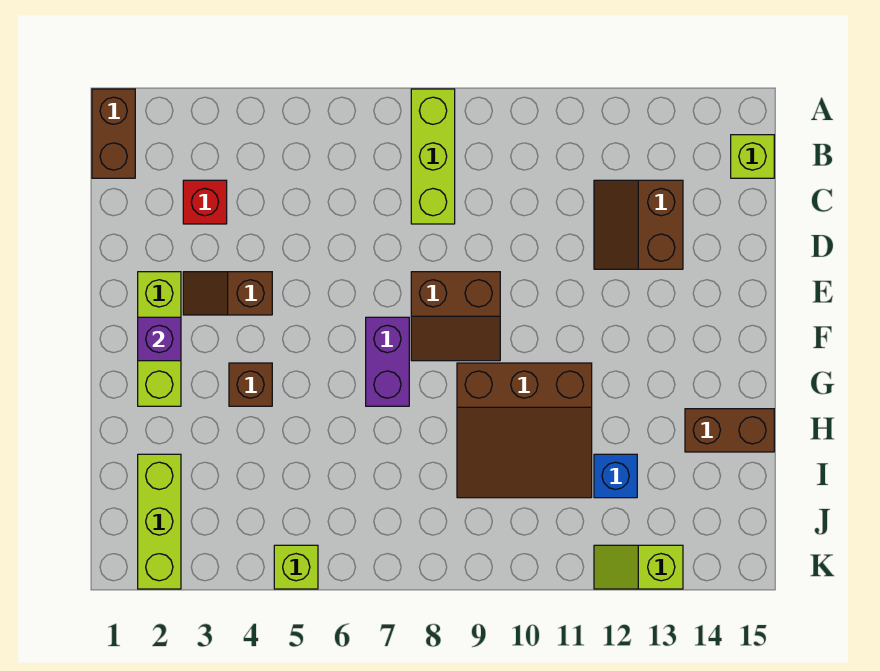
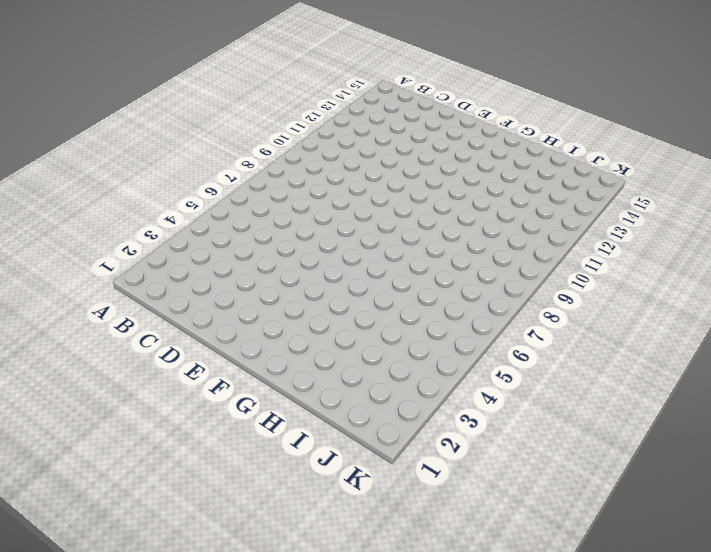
none -> brown brick A1:B1 level 1
none -> lime brick A8:C8 level 1
none -> lime brick B15 level 1

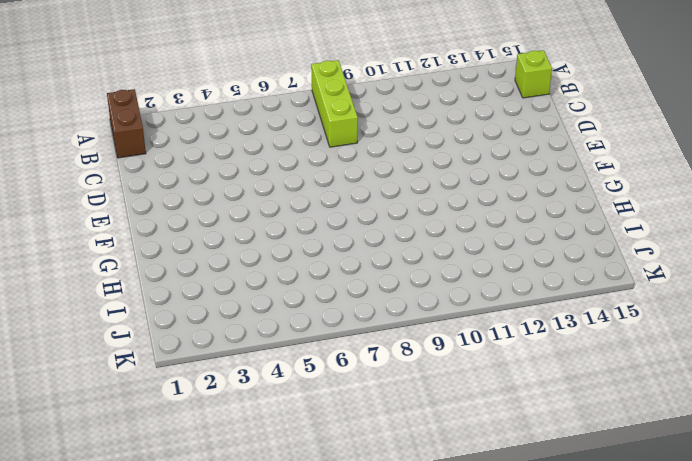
none -> red brick C3 level 1
none -> brown slope C12:D13 level 1 top 13
none -> lime brick E2:G2 level 1

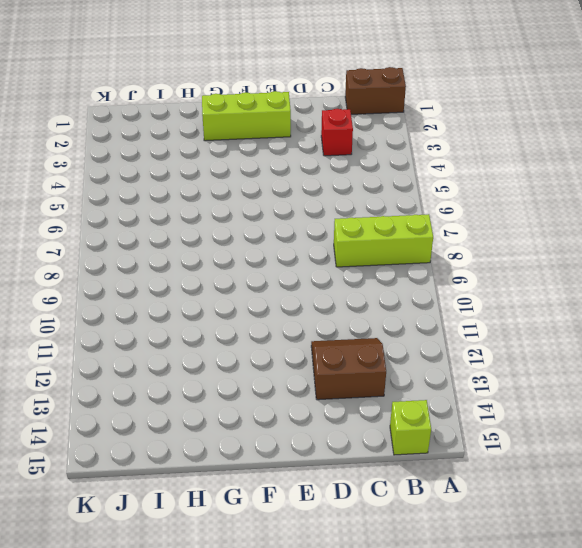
none -> brown slope E3:E4 level 1 top 4
none -> brown slope E8:F9 level 1 top E
none -> purple brick F7:G7 level 1

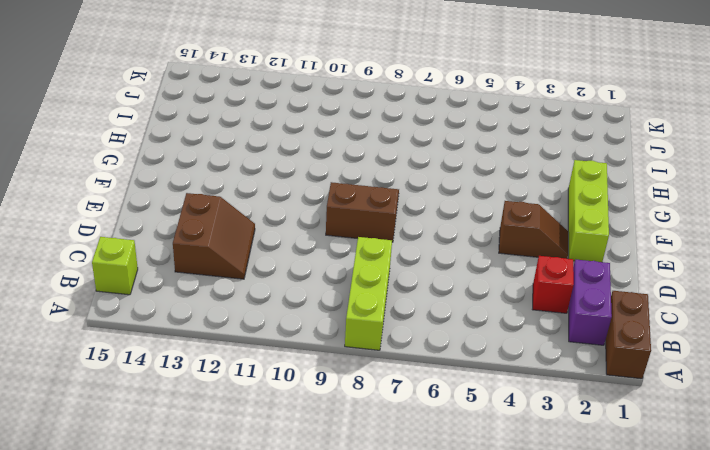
purple brick B2:C2 level 1 -> purple brick F7:G7 level 1
none -> brown brick G4 level 1
none -> brown slope G9:I11 level 1 top G
none -> brown brick H14:H15 level 1

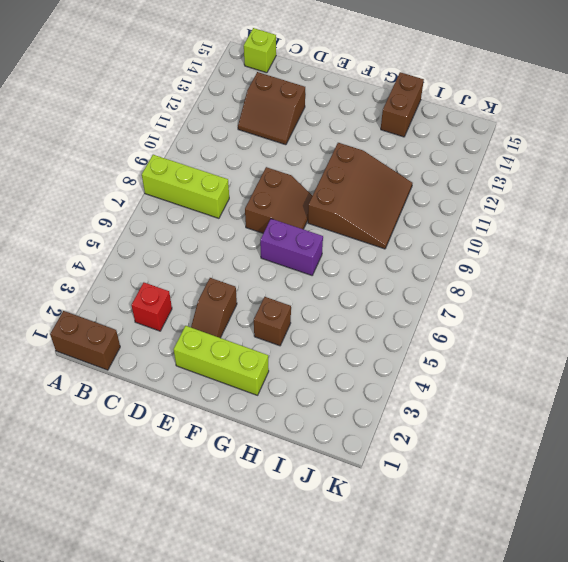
none -> lime brick I2:K2 level 1
none -> blue brick I12 level 1
none -> lime brick K5 level 1

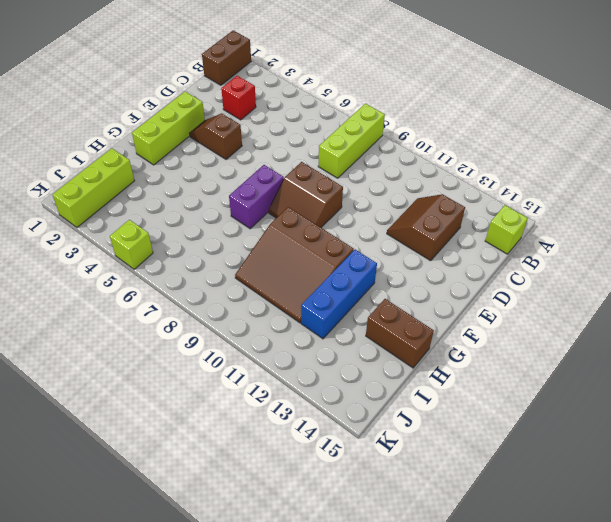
blue brick G12:I12 level 1 -> blue brick I12 level 1
none -> brown brick G4 level 1
none -> lime slope K12:K13 level 1 top 13
none -> purple brick F2 level 2

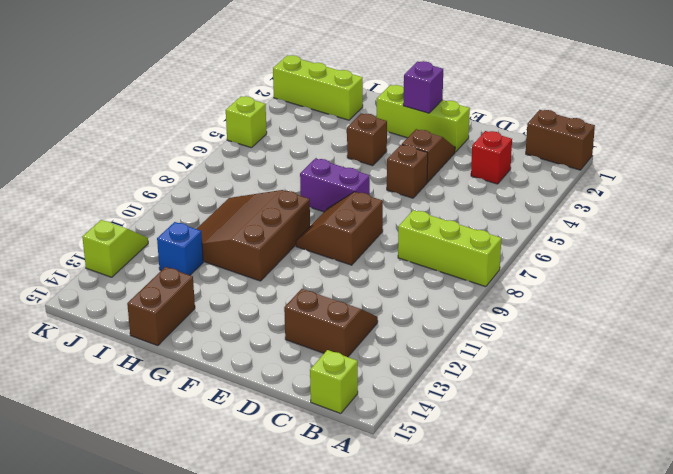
brown brick E5 level 1 -> none

